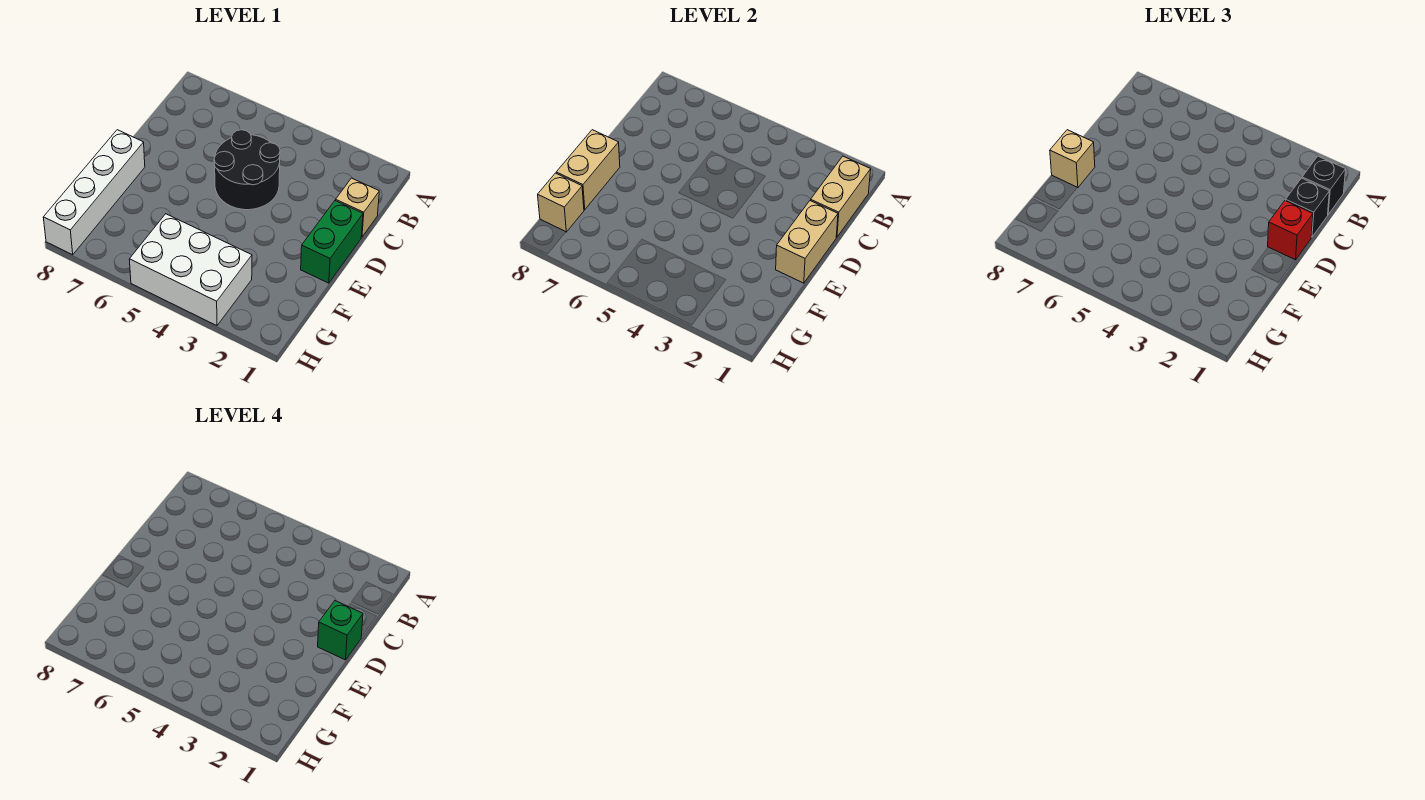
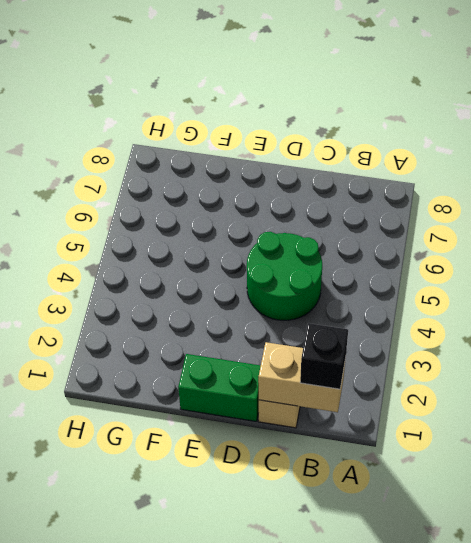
green round brick C4:D5 level 1 -> black round brick C4:D5 level 1
none -> white brick E8:H8 level 1
none -> white brick G3:H5 level 1
none -> tan brick D1:E1 level 2

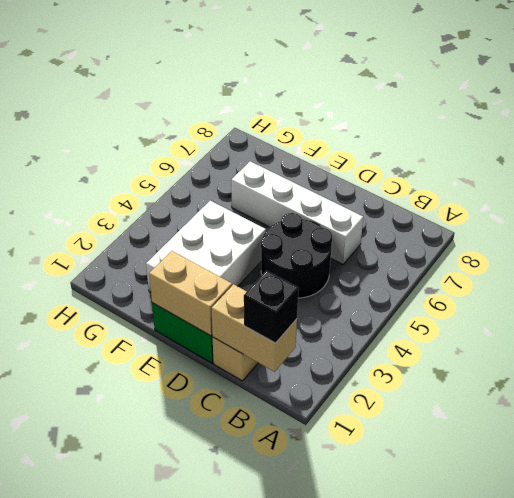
white brick C6:F6 level 1 -> white brick E8:H8 level 1
white brick E2:F4 level 1 -> white brick G3:H5 level 1
none -> tan brick E8:F8 level 2
none -> tan brick G8 level 2
none -> black brick C1 level 3

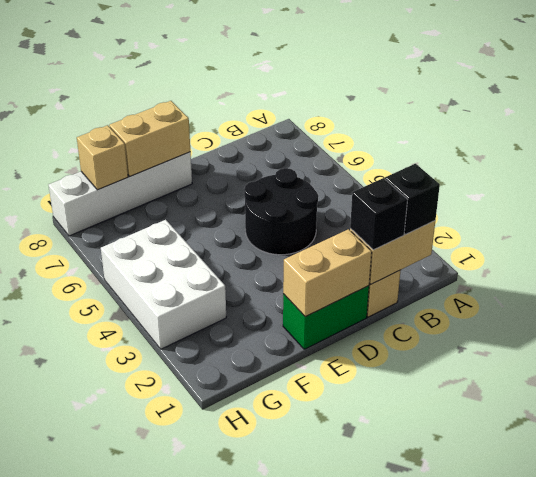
none -> red brick D1 level 3
none -> tan brick E8 level 3
none -> green brick D1 level 4

